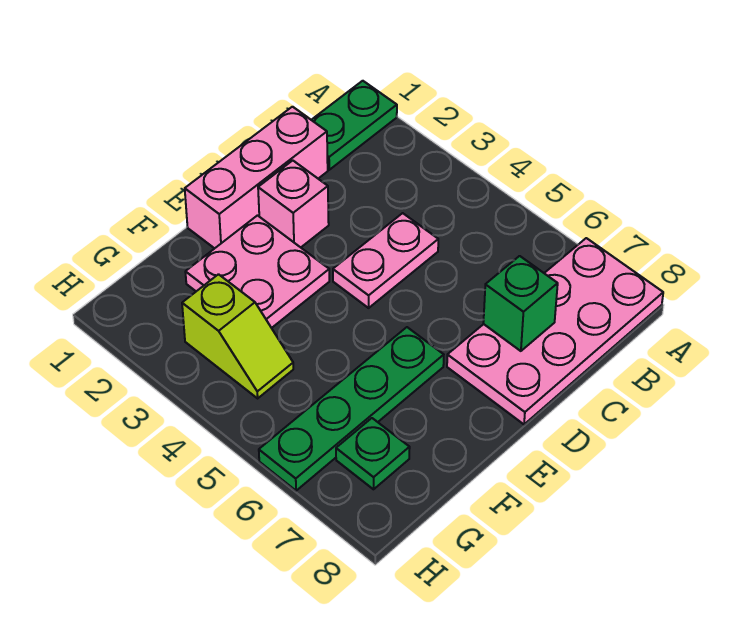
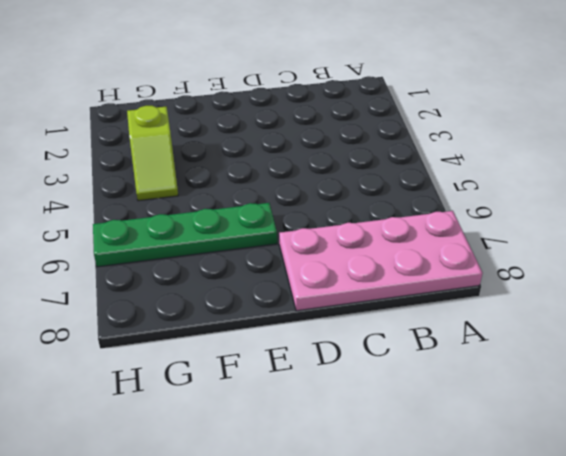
none -> green plate A1:B1 level 1
none -> pink brick C1:E1 level 1

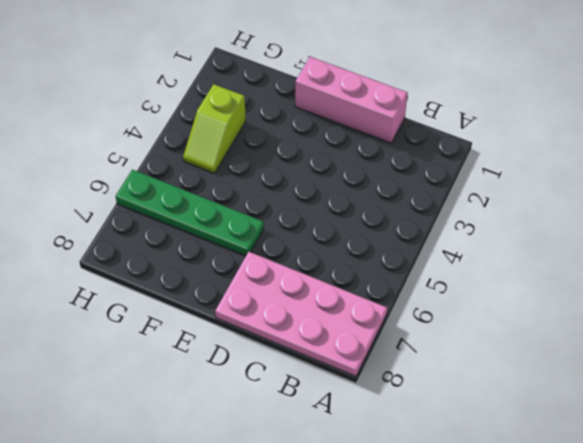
none -> green plate A1:B1 level 1
none -> pink plate C4:D4 level 1

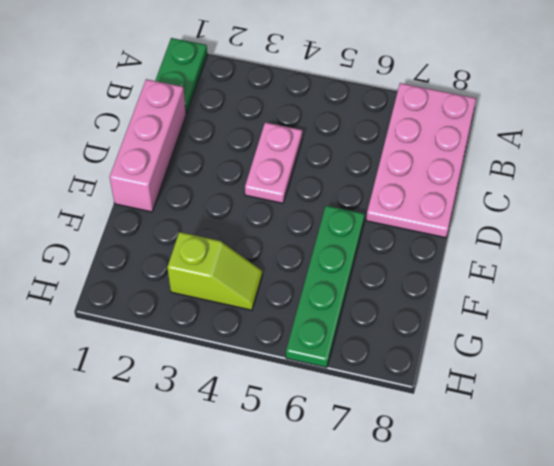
none -> pink brick D2 level 1
none -> pink plate E2:F3 level 1

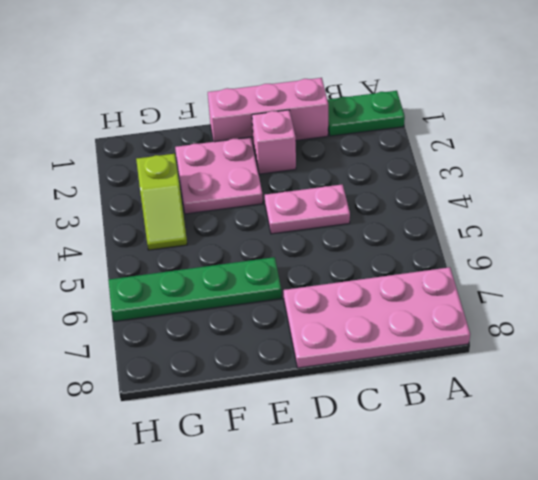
none -> green plate G7 level 1
none -> green brick C7 level 2

